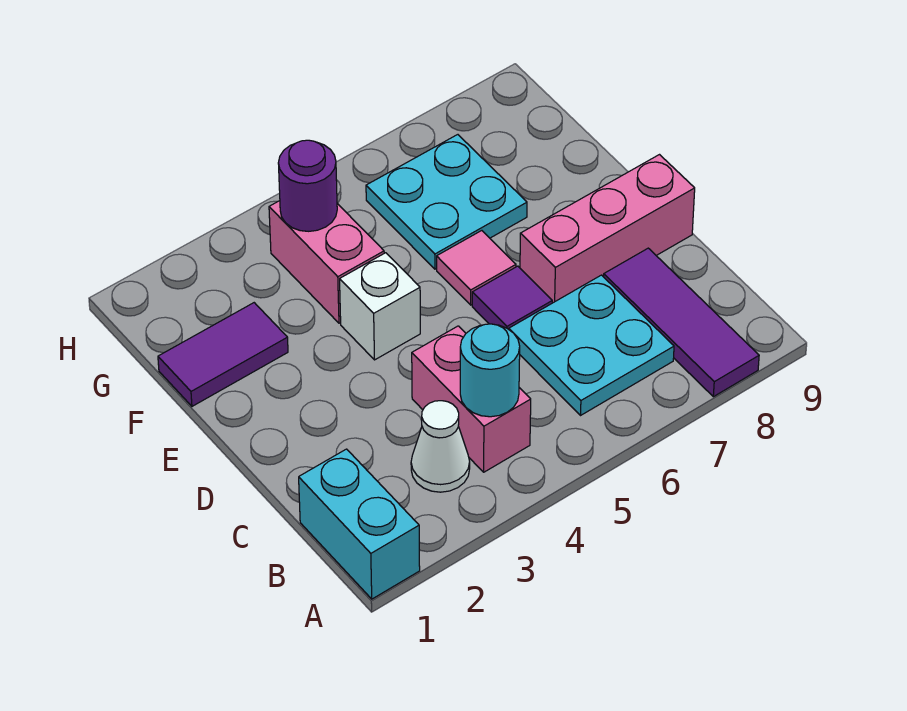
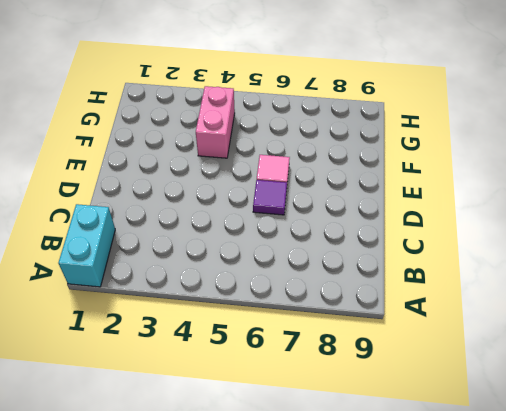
none -> purple tile A8:C8 level 1
none -> white cone B3 level 1
none -> pink brick B4:C4 level 1

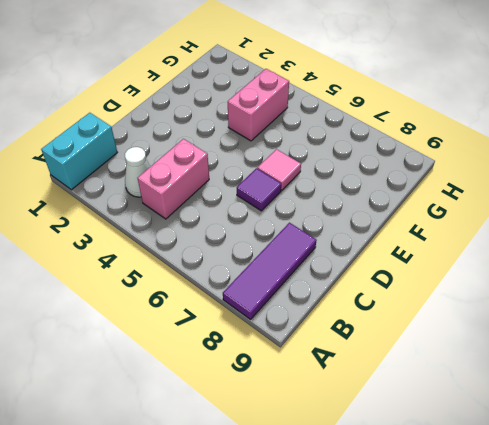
none -> cyan plate B6:C7 level 1
none -> pink brick D7:D9 level 1
none -> white brick E4 level 1

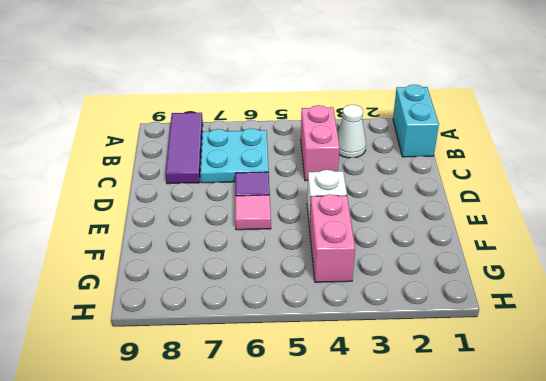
none -> pink brick D7:D9 level 1
none -> purple tile F1:F2 level 1
none -> cyan plate F6:G7 level 1

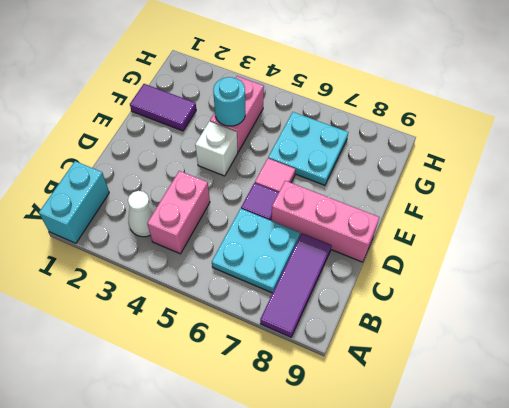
cyan round brick F4 level 2 -> cyan round brick B4 level 2
none -> purple round brick G4 level 2

